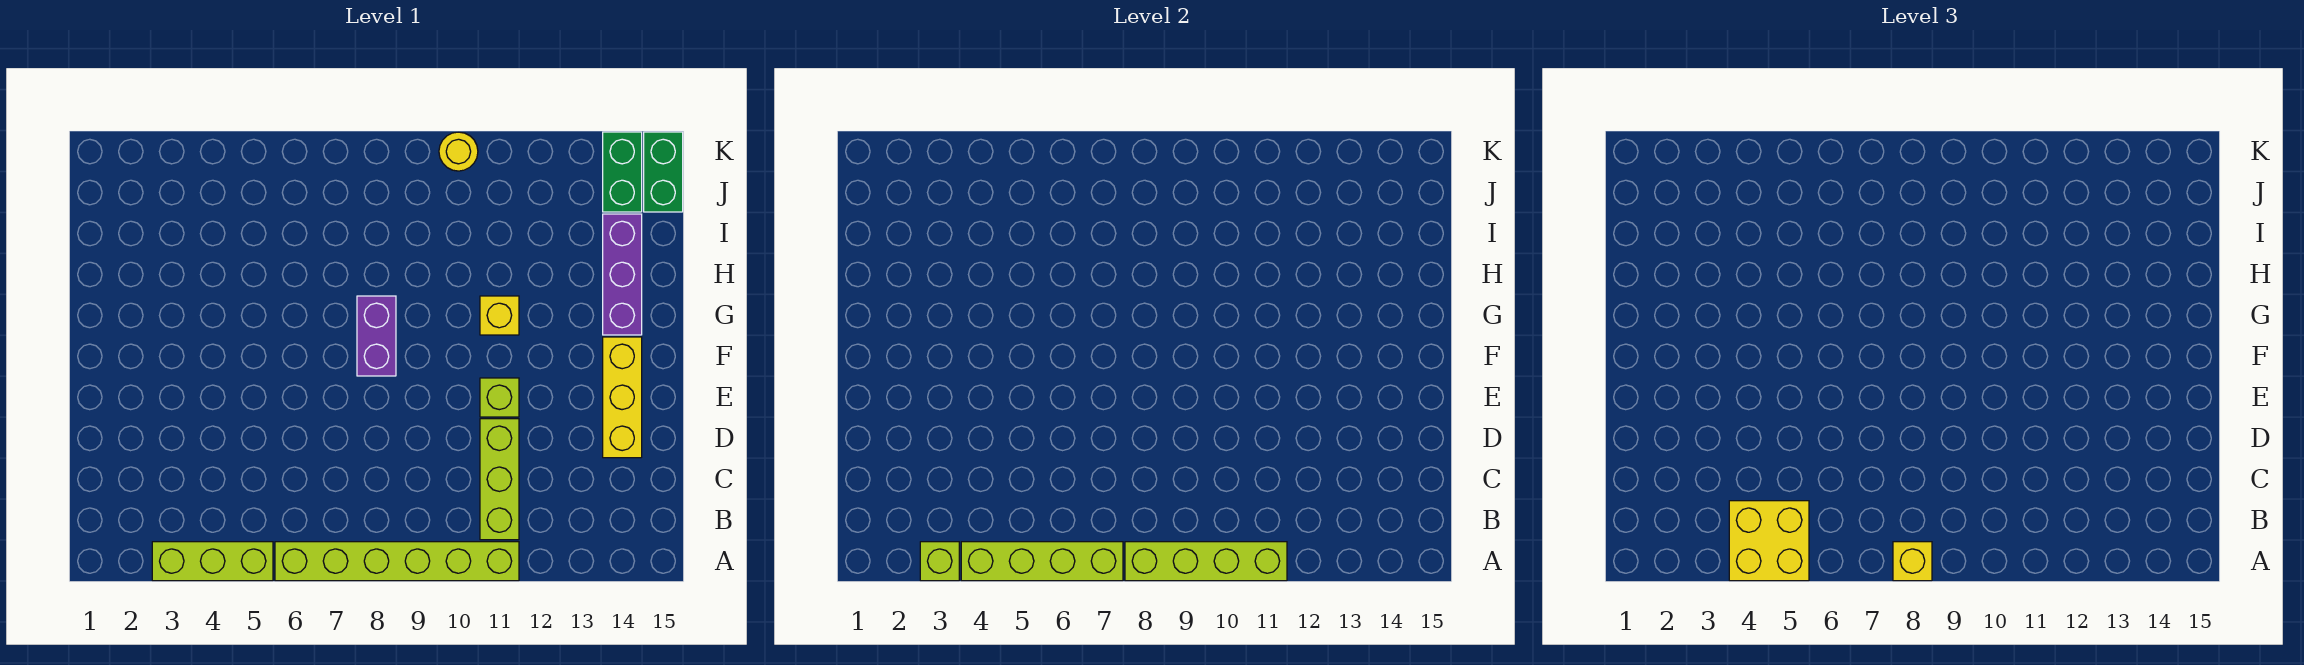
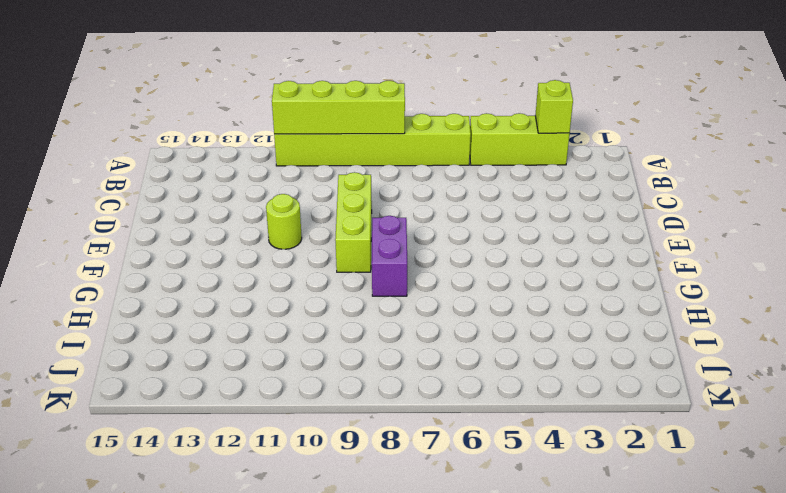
lime brick D9:F9 level 1 -> lime brick B11:D11 level 1
lime round brick E11 level 1 -> lime brick E11 level 1
none -> yellow brick D14:F14 level 1
none -> yellow brick G11 level 1
none -> purple brick G14:I14 level 1

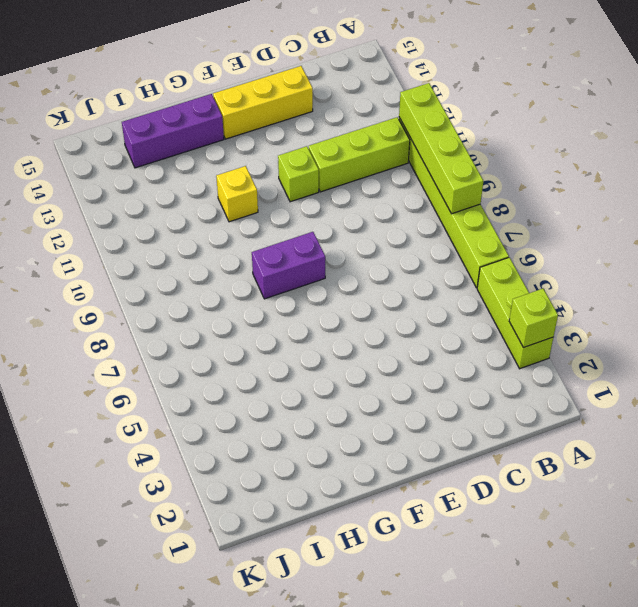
none -> green brick J14:K14 level 1
none -> green brick J15:K15 level 1
none -> yellow round brick K10 level 1

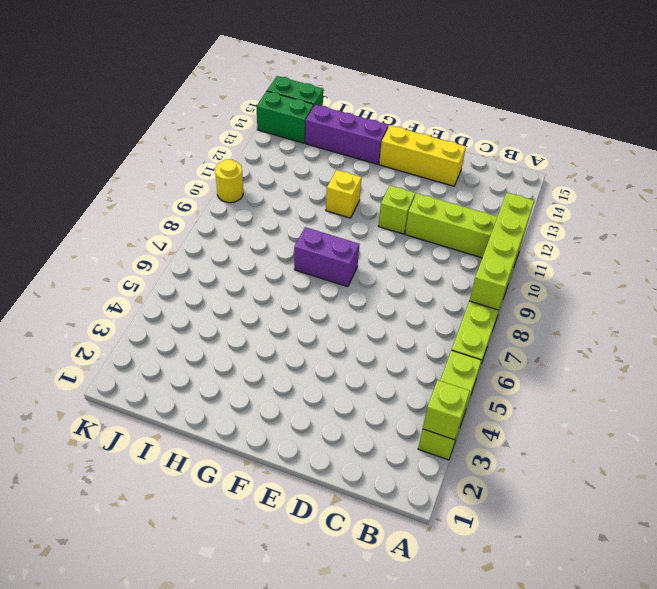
none -> lime brick A4:A7 level 2
none -> yellow brick A4:B5 level 3
none -> yellow brick A8 level 3

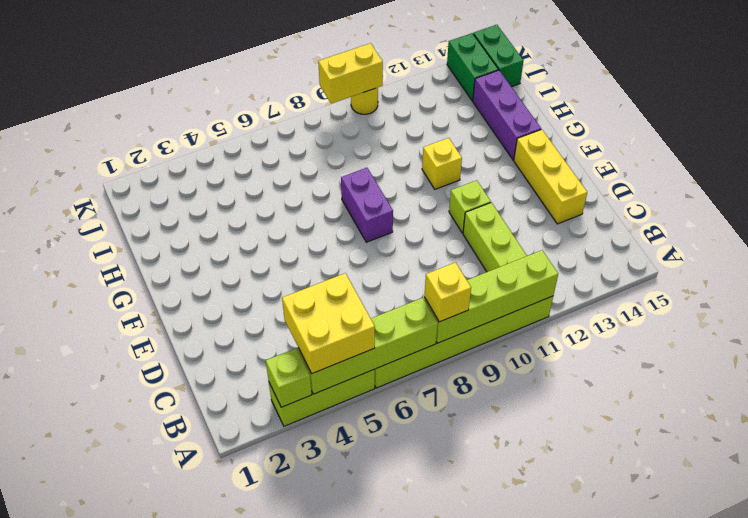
yellow brick K9:K10 level 2 -> none

